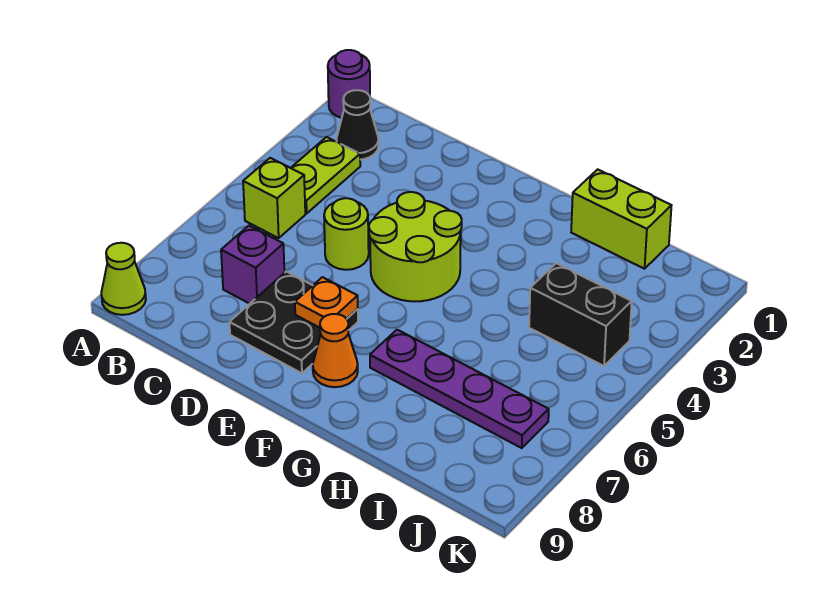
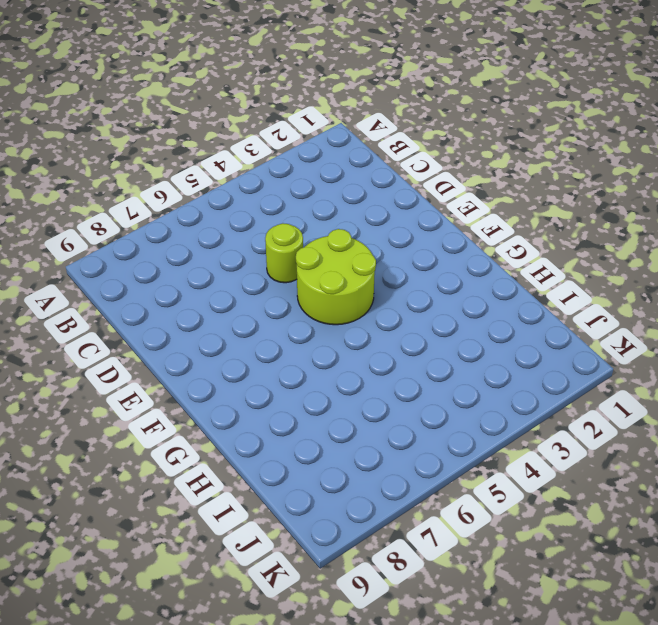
none -> purple round brick A1 level 1
none -> lime cone A9 level 1
none -> black cone B2 level 1

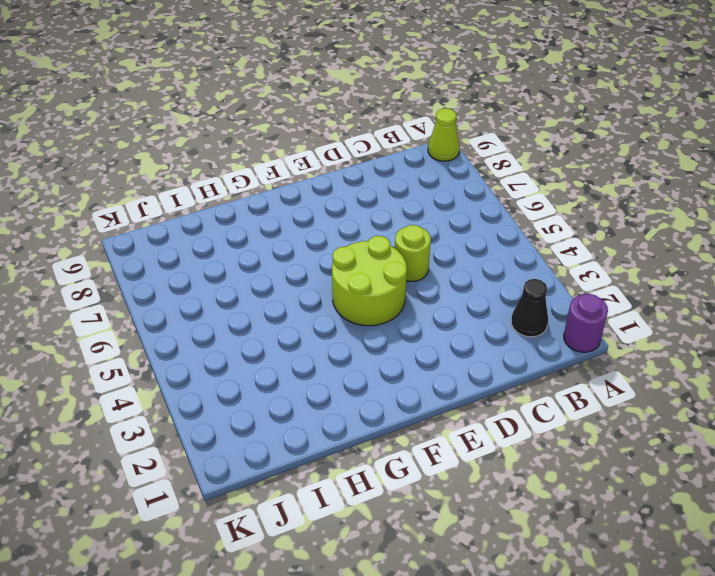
none -> lime plate B3:B4 level 1
none -> lime brick B5 level 1
none -> purple brick C7 level 1

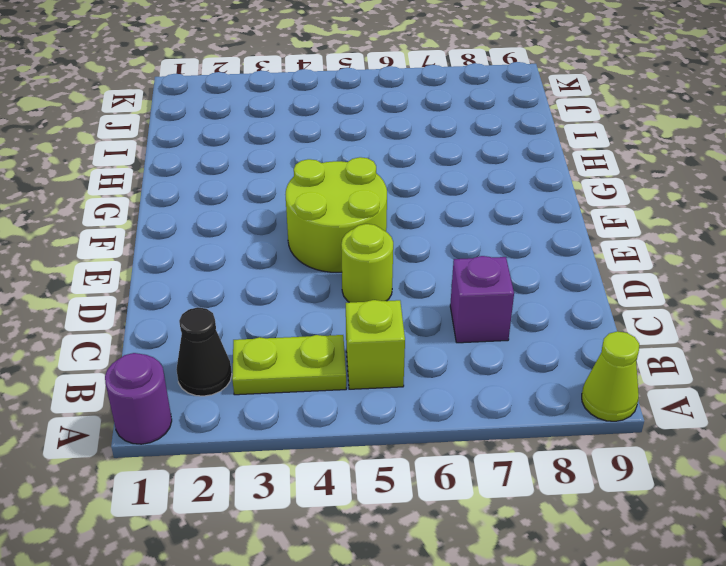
none -> black plate D7:E8 level 1
none -> orange cone F8 level 1
none -> purple plate G7:J7 level 1

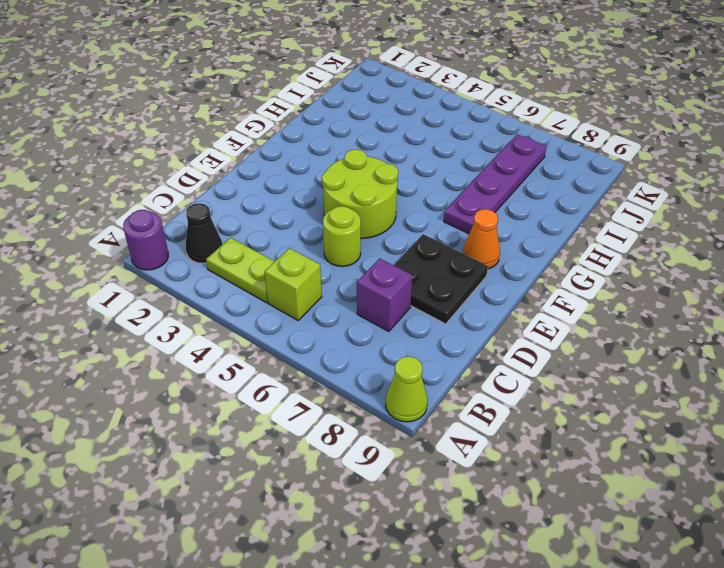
none -> lime brick H1:I1 level 1
none -> black brick I4:J4 level 1
none -> orange plate E7 level 2

